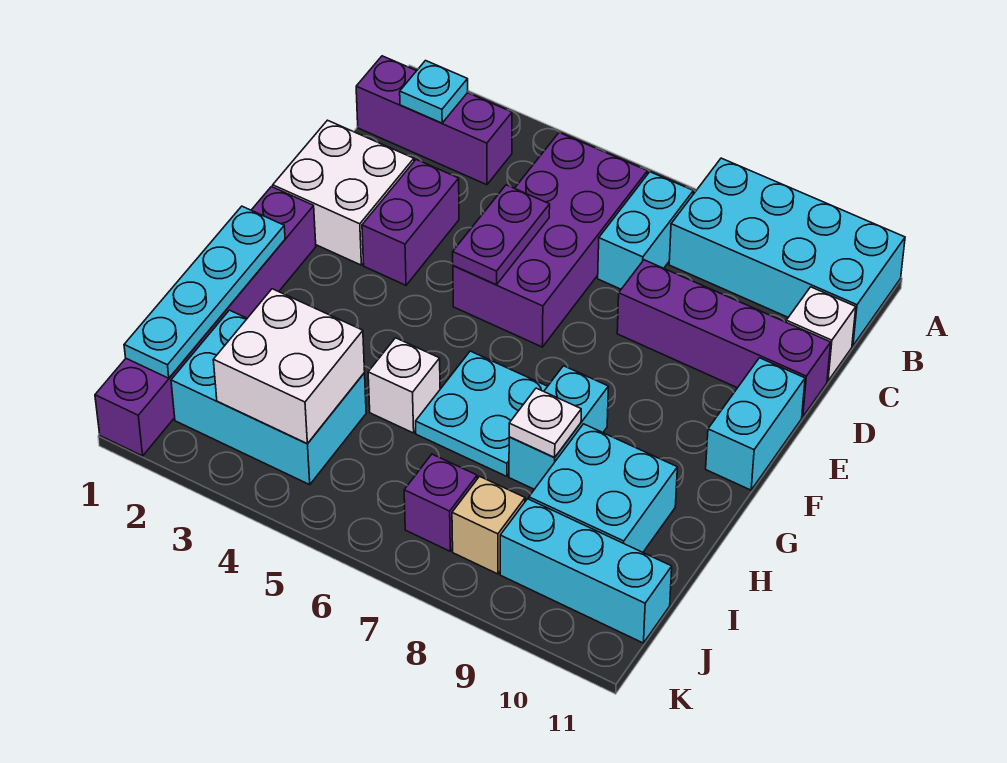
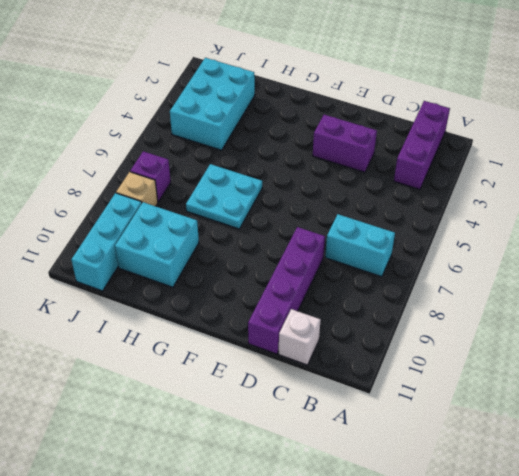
none -> cyan brick A8:B11 level 1
none -> purple brick B5:E6 level 1
none -> white brick D1:E2 level 1

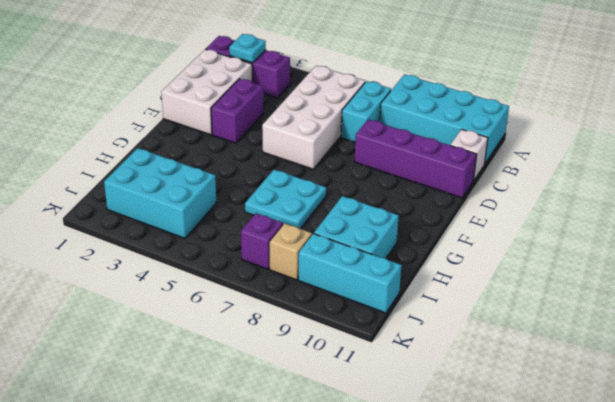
white brick B5:E6 level 1 -> purple brick B5:E6 level 1
white brick C1:E2 level 1 -> white brick D1:E2 level 1
none -> cyan brick E11:F11 level 1
none -> purple brick F1:K1 level 1
none -> cyan brick G8:H8 level 1

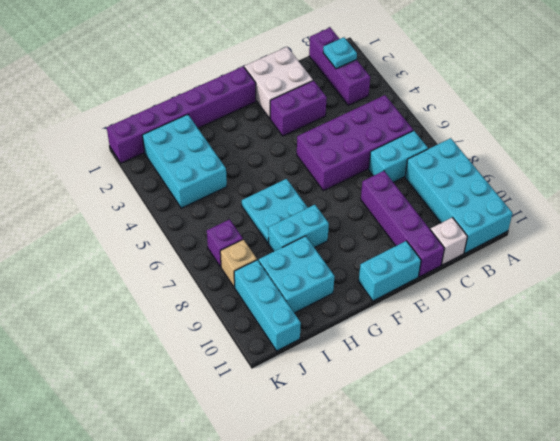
none -> white brick H5 level 1
none -> purple plate D5:E5 level 2
none -> cyan plate G1:J1 level 2

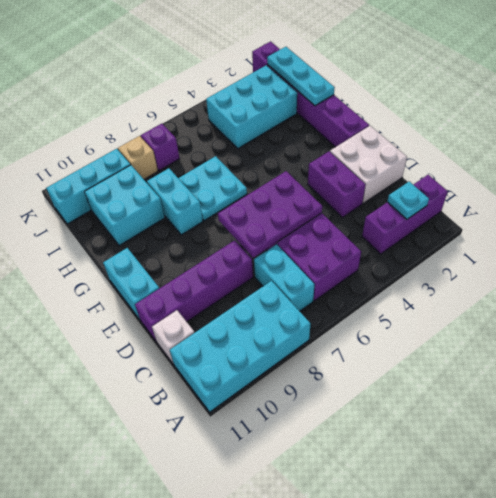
purple plate D5:E7 level 2 -> purple plate D5:E5 level 2
cyan plate H1:J1 level 2 -> cyan plate G1:J1 level 2
none -> white brick H5 level 1
none -> white plate H8 level 2
none -> white brick I3:J4 level 2

